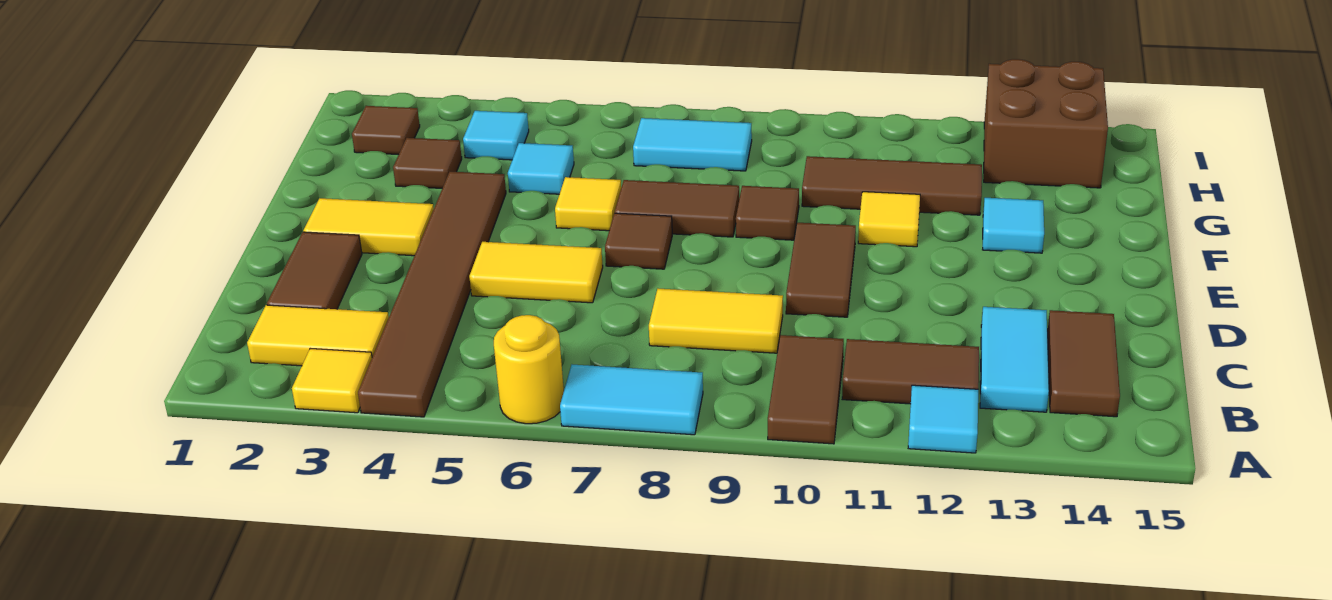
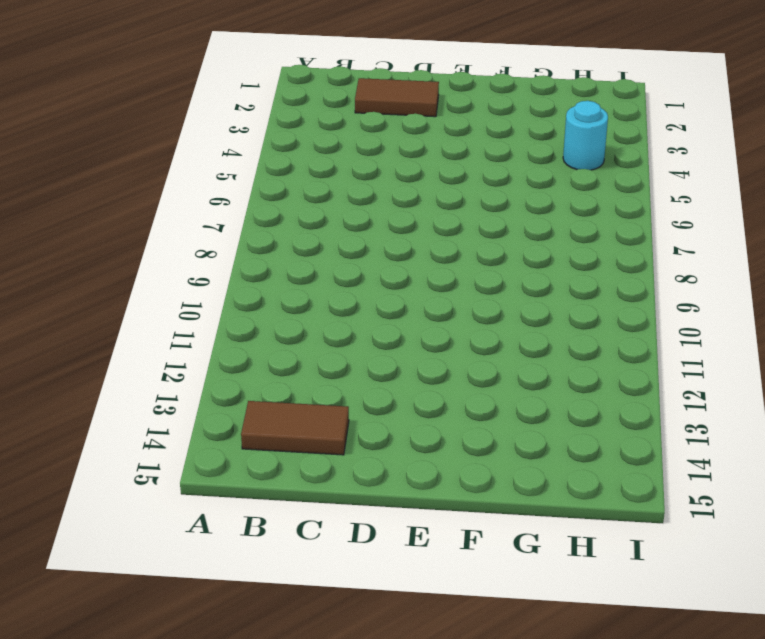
cyan round brick H4 level 1 -> cyan tile H4 level 1
none -> yellow tile A3 level 1
none -> brown tile A4:F4 level 1
none -> yellow round brick A6 level 1

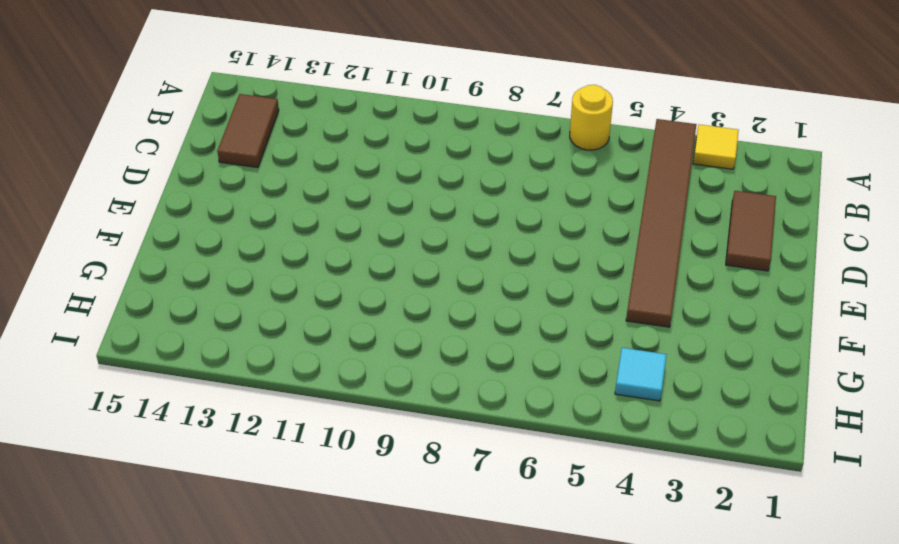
none -> cyan tile A7:A8 level 1
none -> brown tile A10:B10 level 1
none -> cyan tile A12 level 1

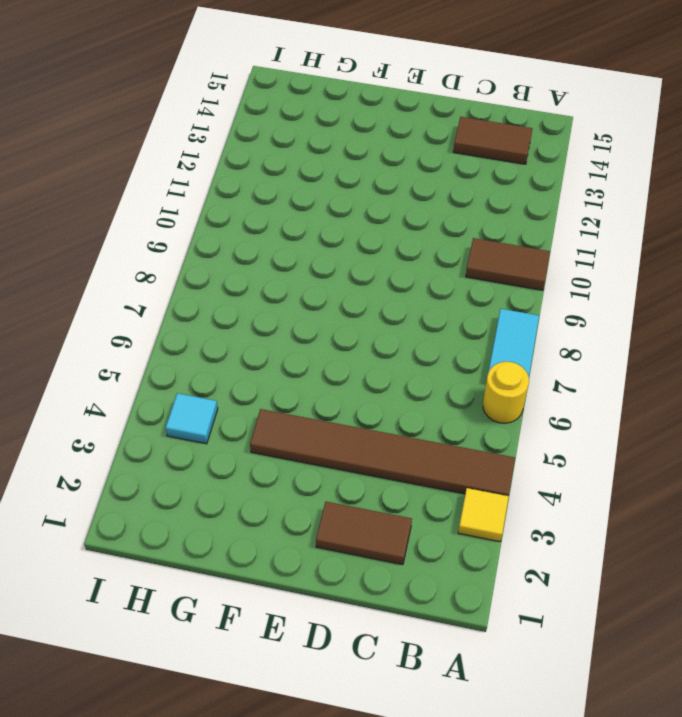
none -> cyan tile A12 level 1
none -> yellow tile B2:B3 level 1
none -> brown tile B11:B12 level 1

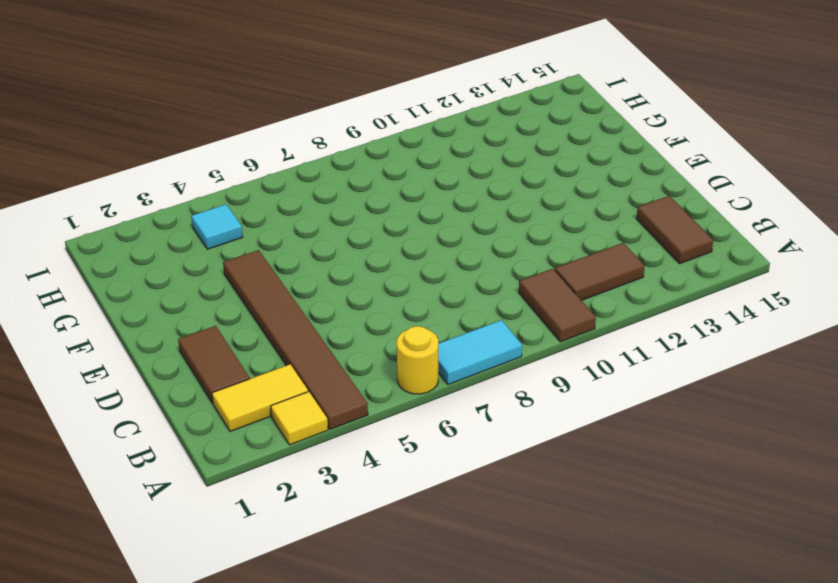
none -> cyan tile A12 level 1
none -> cyan tile B13:C13 level 1
none -> yellow tile C8:C9 level 1

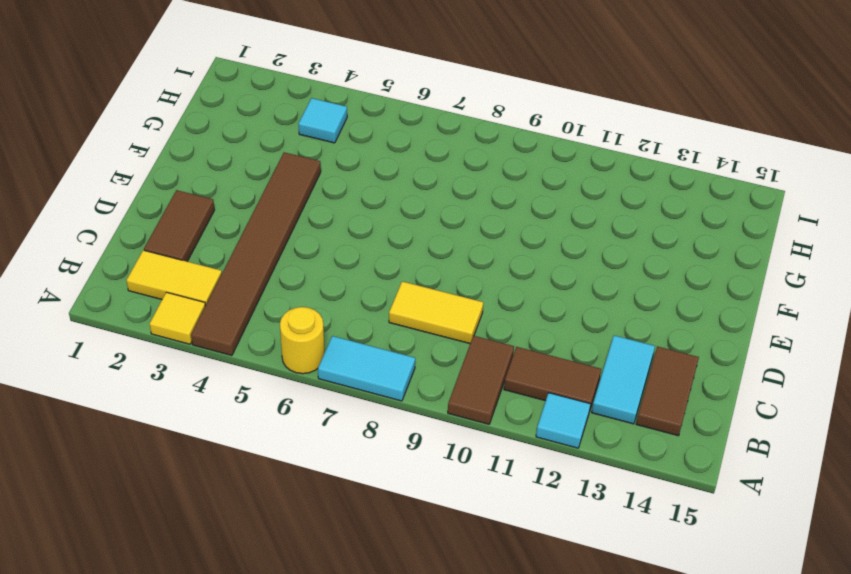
none -> yellow tile D5:D6 level 1
none -> brown tile D10:E10 level 1
none -> yellow tile E2:E3 level 1

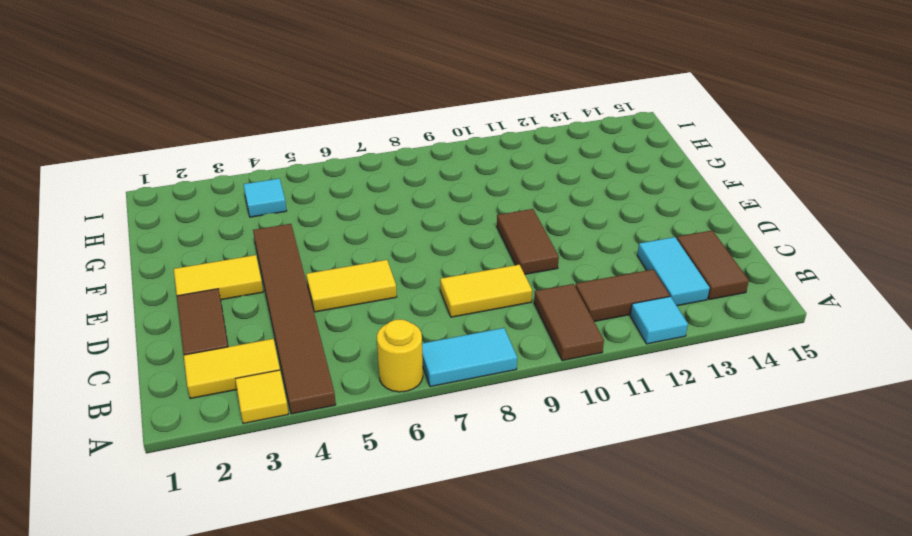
none -> brown tile E7 level 1
none -> yellow tile F6 level 1
none -> brown tile F7:F8 level 1

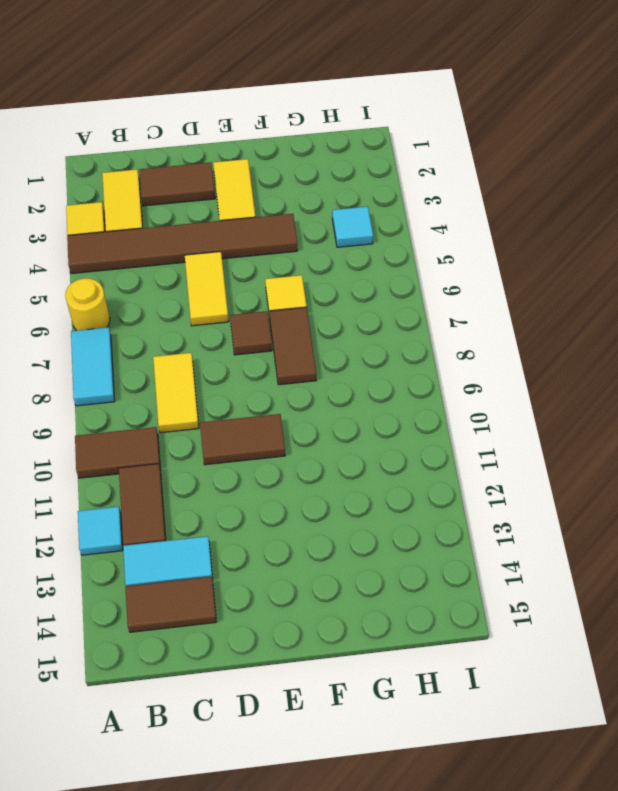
none -> brown tile F9 level 1
none -> yellow tile F11 level 1
none -> cyan tile F13 level 1

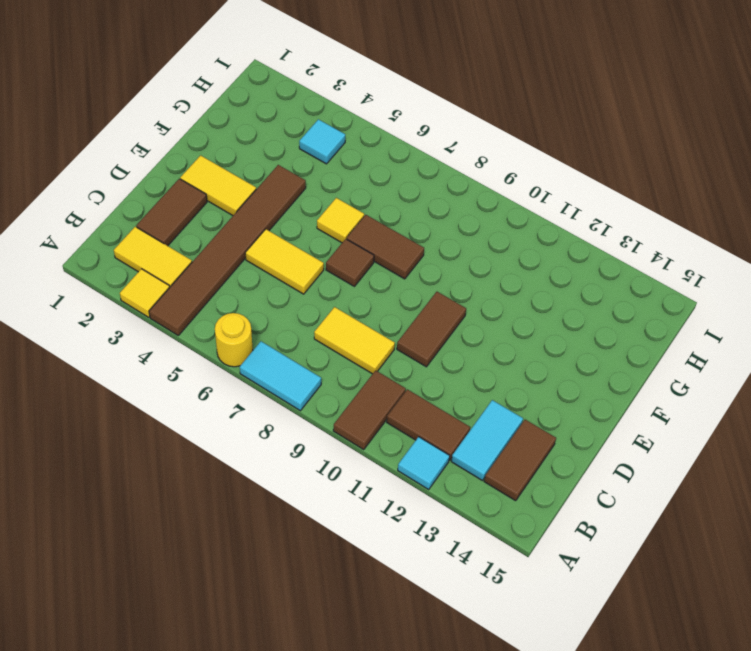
none -> brown tile F9 level 1
none -> yellow tile F11 level 1
none -> cyan tile F13 level 1

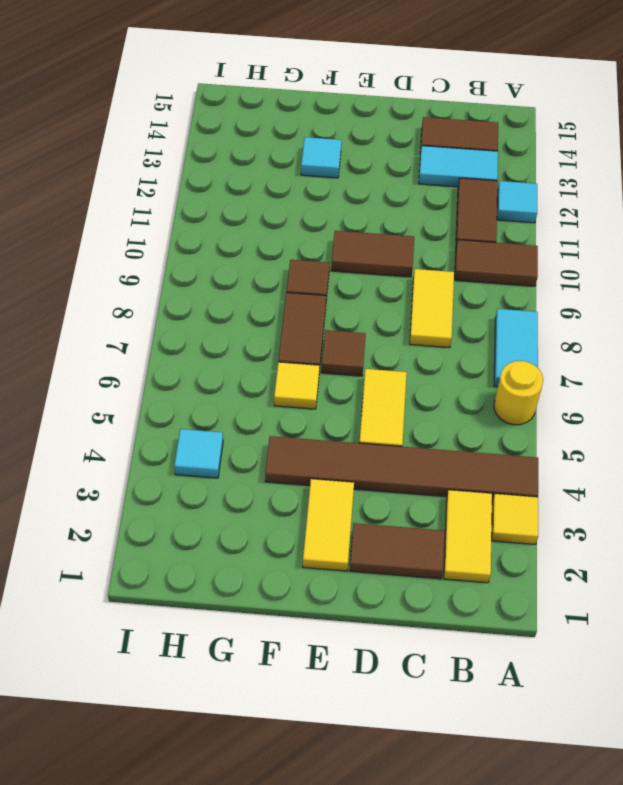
none -> yellow tile F11 level 1
none -> brown tile G3 level 1
none -> cyan tile G5 level 1

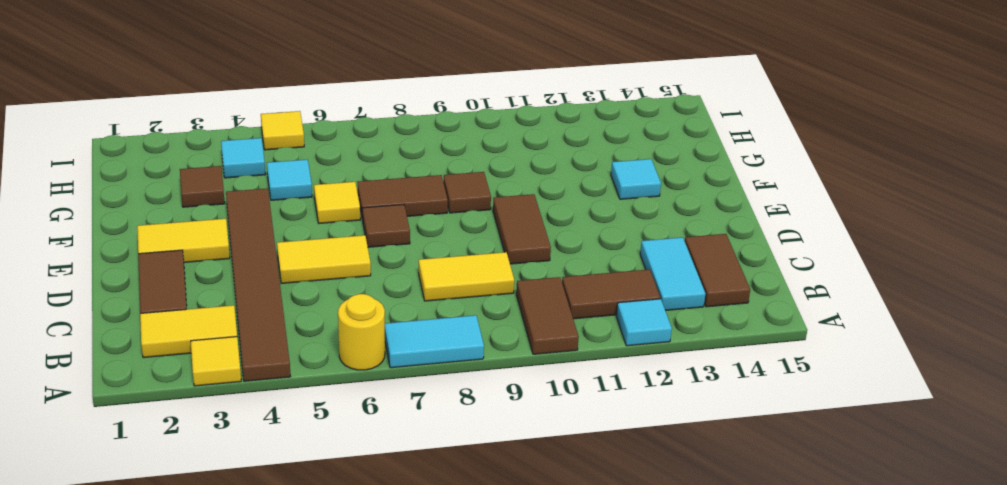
yellow tile I5 level 1 -> yellow tile F11 level 1
none -> brown tile G10:G12 level 1
none -> brown tile H2 level 1
none -> cyan tile H7:H8 level 1

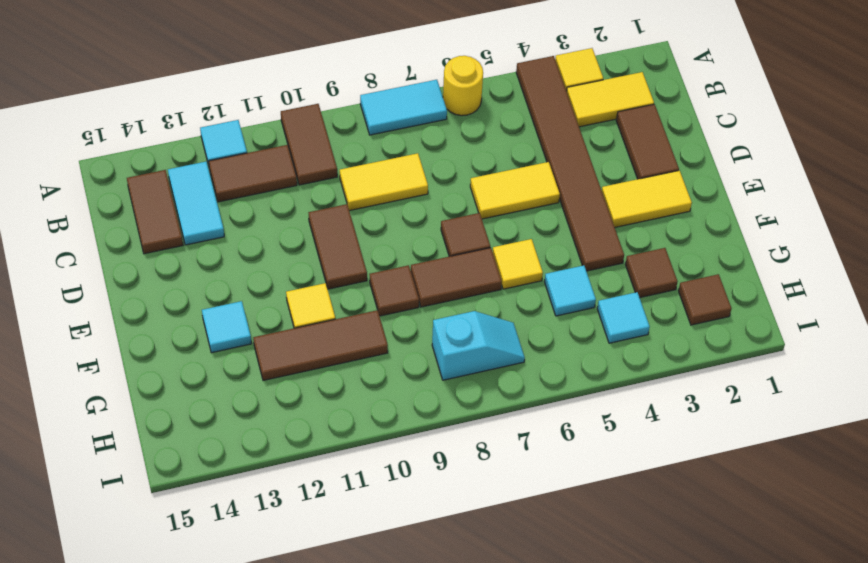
cyan slope H7:H8 level 1 top 8 -> cyan tile H7:H8 level 1
none -> brown brick H13:I14 level 1

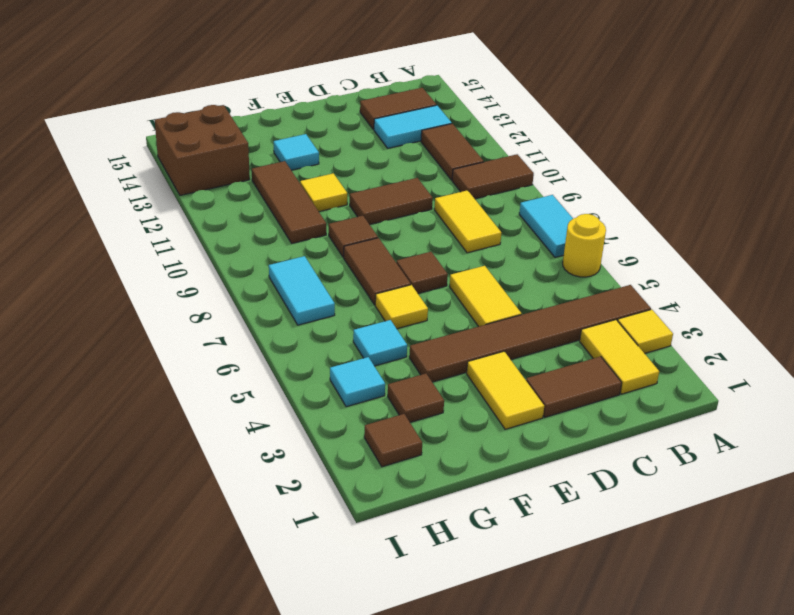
none -> cyan tile A12 level 1

